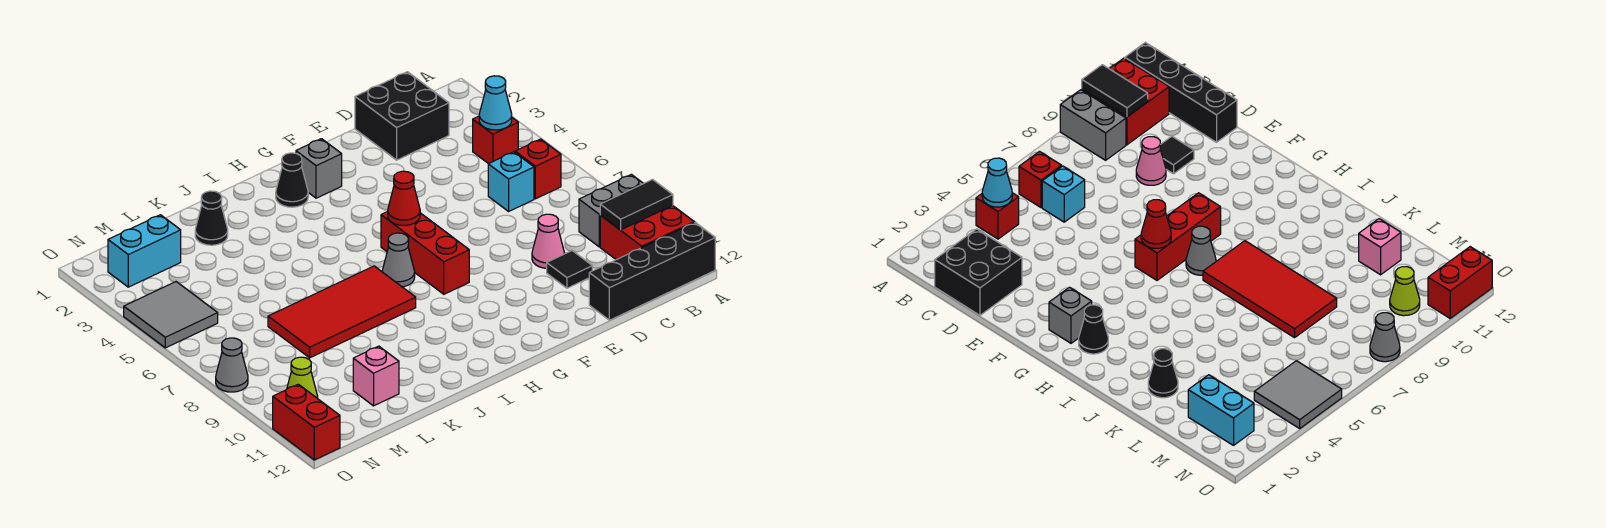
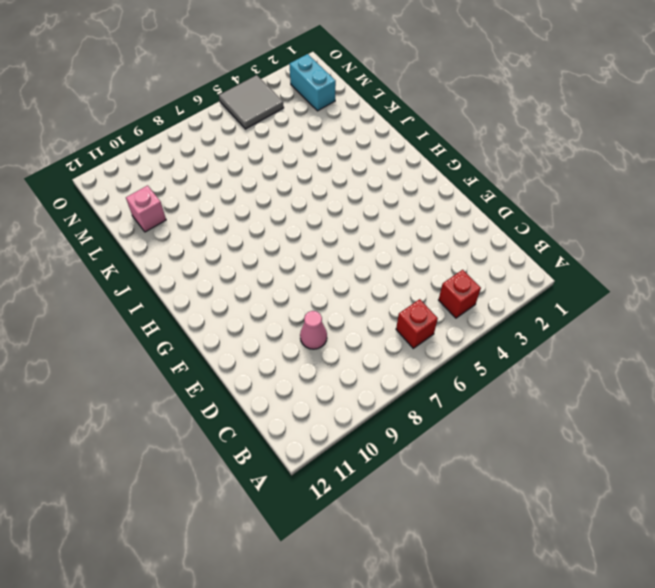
none -> grey brick A9:B9 level 1
none -> red brick A10:B11 level 1
none -> black brick A12:D12 level 1

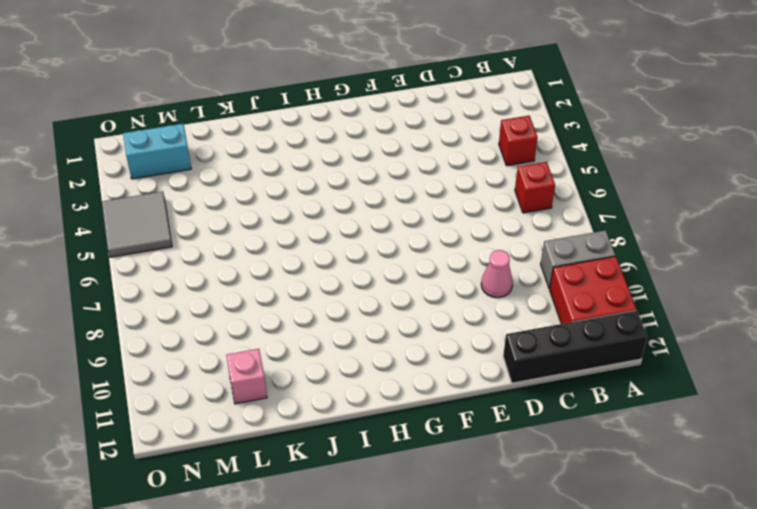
none -> black brick C1:D2 level 1
none -> cyan brick C6 level 1
none -> black tile D10 level 1

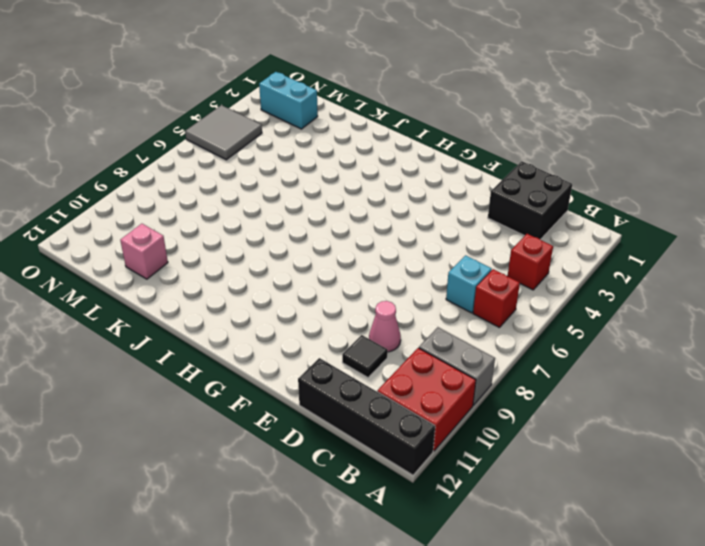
none -> grey brick G2 level 1
none -> red brick G6:G8 level 1
none -> black cone H2 level 1

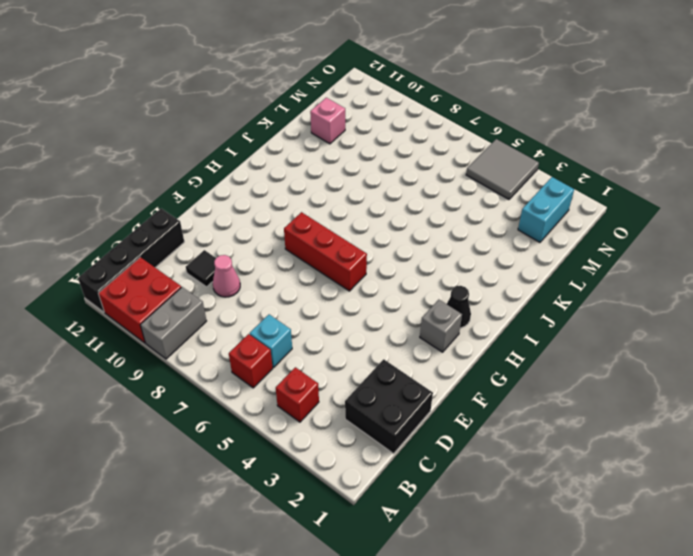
none -> grey cone H7 level 1
none -> red tile I7:L8 level 1
none -> black cone K2 level 1

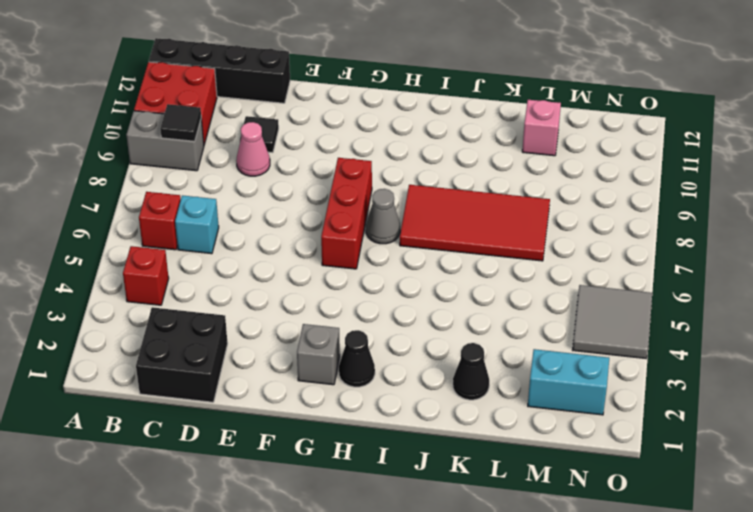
black tile B9 level 2 -> none
none -> lime cone N10 level 1
none -> grey cone O8 level 1
none -> red brick O11:O12 level 1

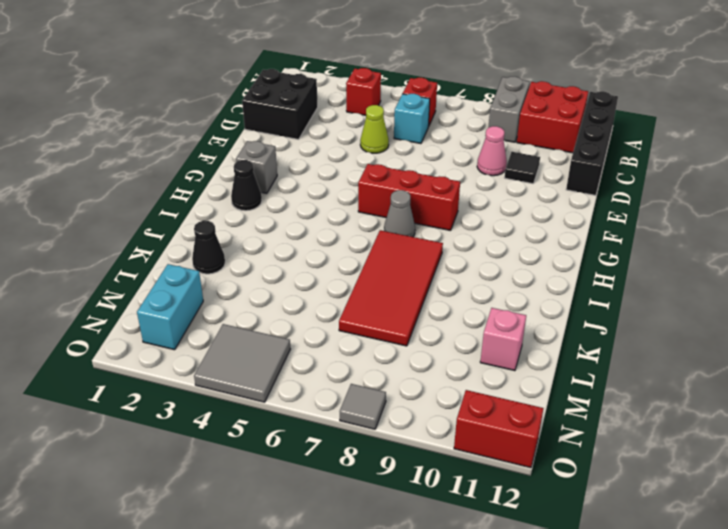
lime cone D5 level 1 -> lime cone N10 level 1
grey tile O8 level 1 -> grey cone O8 level 1
none -> black tile A10:B10 level 2
none -> cyan cone B4 level 2
none -> red cone G6 level 2

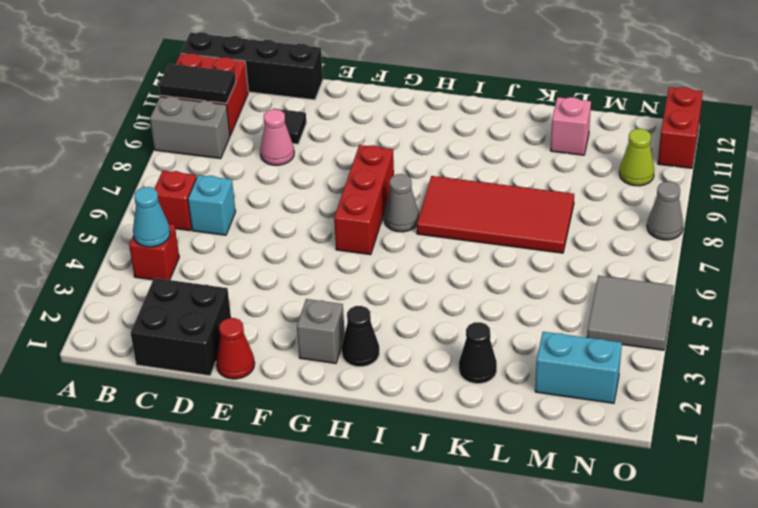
red cone E1 level 1 -> red cone G6 level 2

